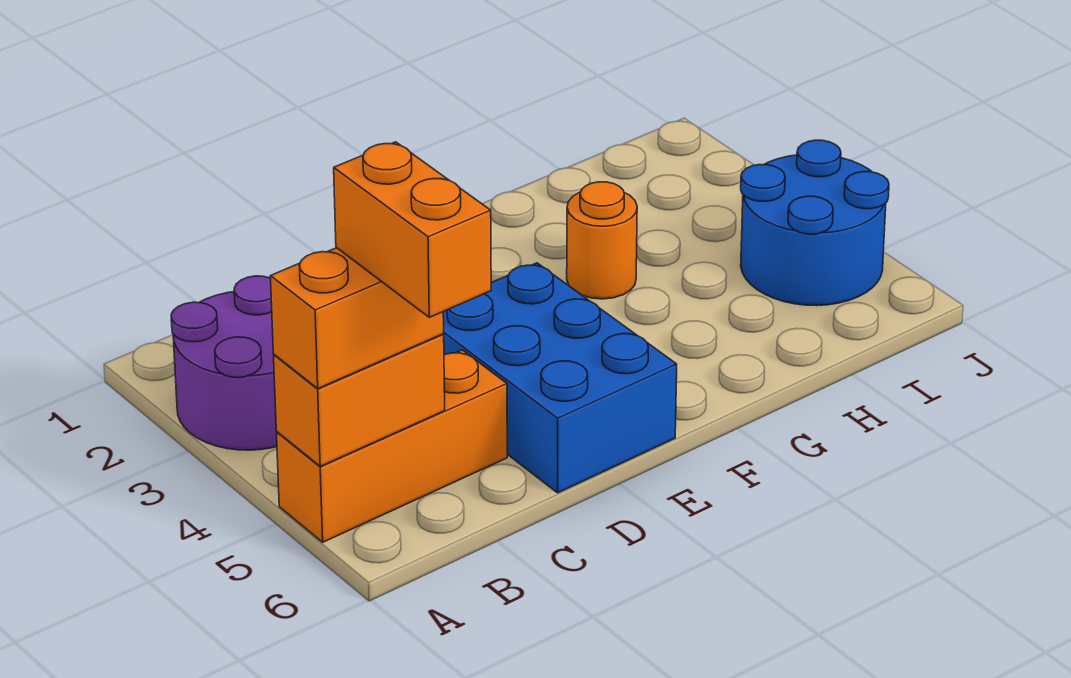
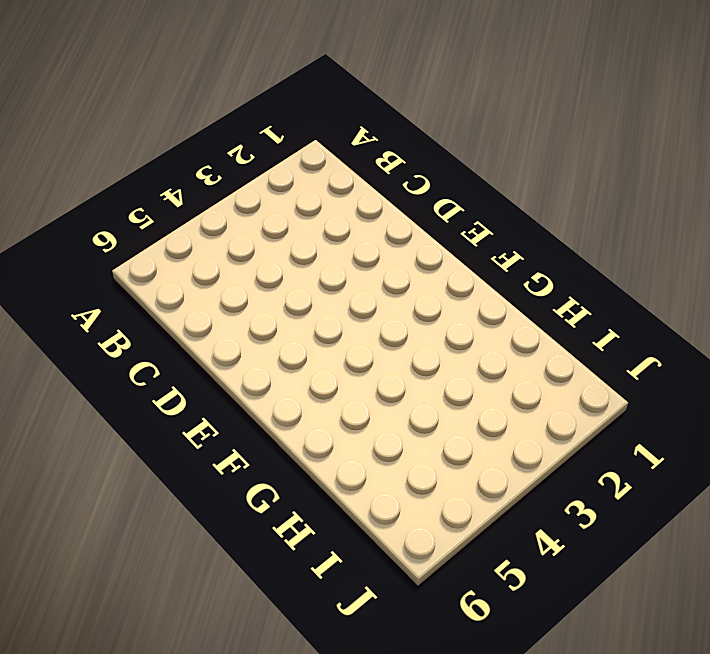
none -> purple round brick A2:B3 level 1
none -> orange brick A5:C5 level 1

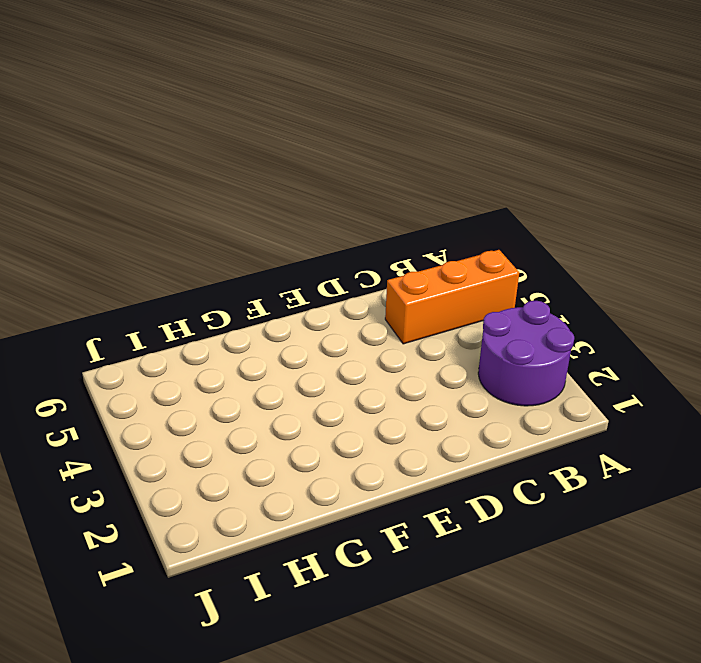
none -> blue brick D4:E6 level 1
none -> orange round brick G3 level 1

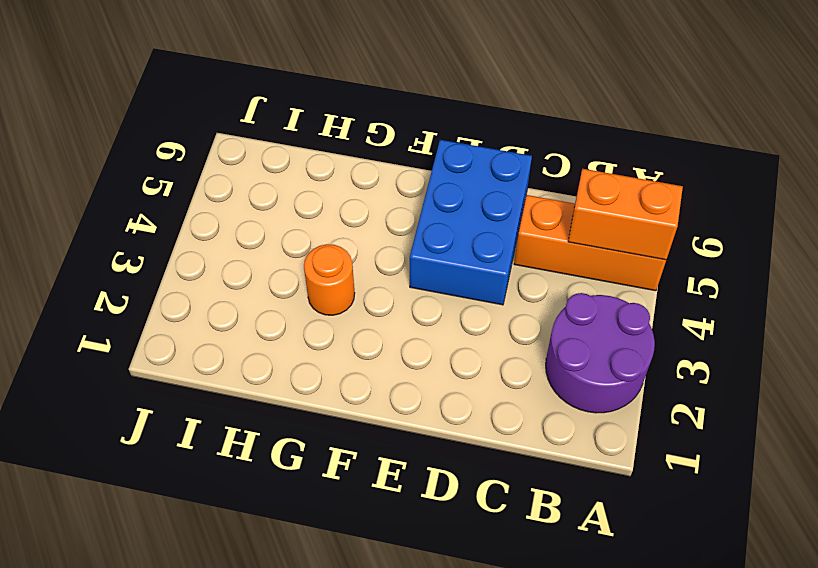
none -> blue round brick I4:J5 level 1
none -> orange brick A5:B5 level 3

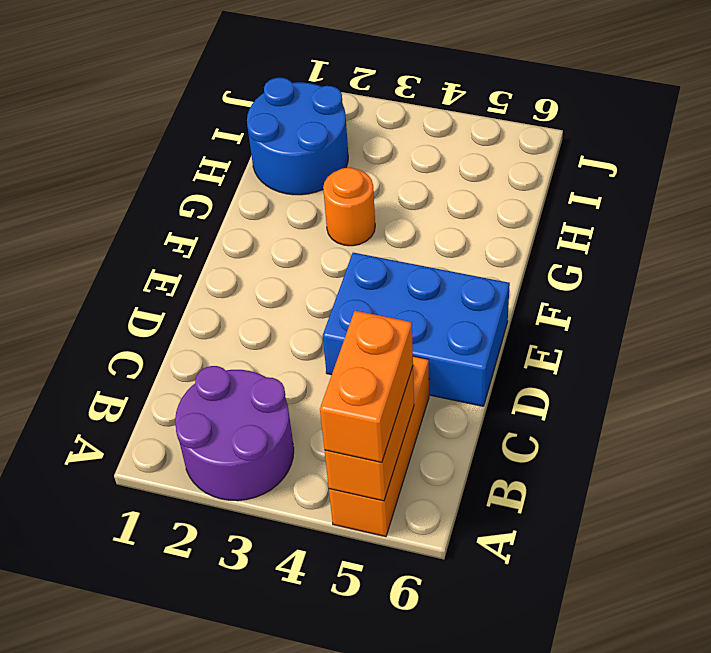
blue round brick H1:I2 level 1 -> blue round brick I4:J5 level 1
none -> orange brick B5:B6 level 4

